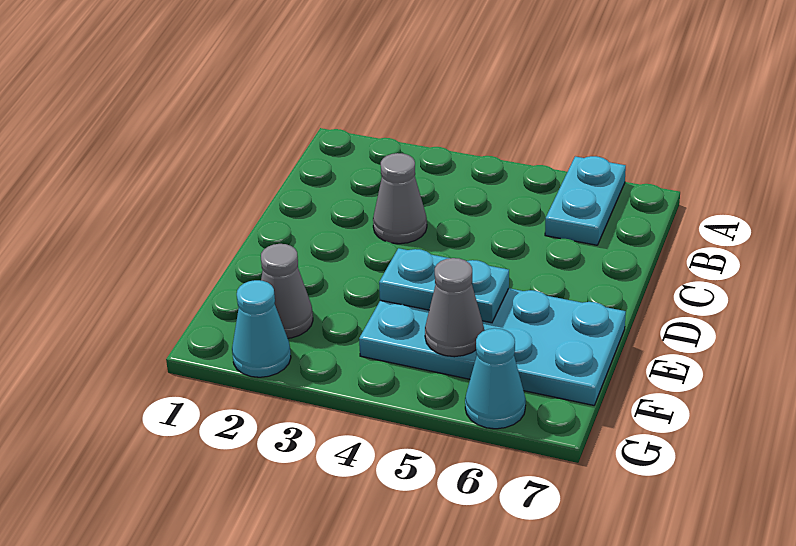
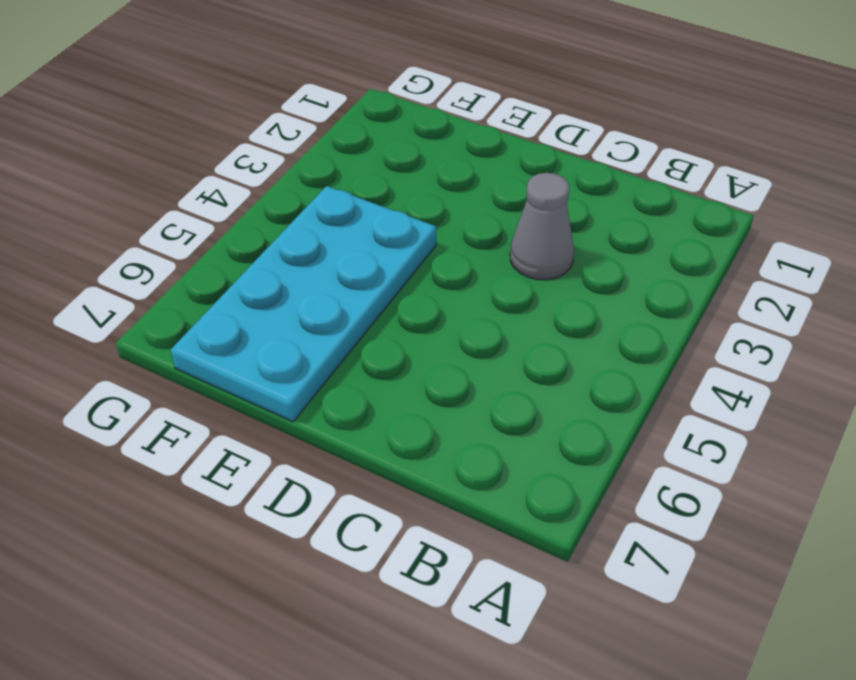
none -> cyan plate A6:B6 level 1
none -> grey cone F2 level 1

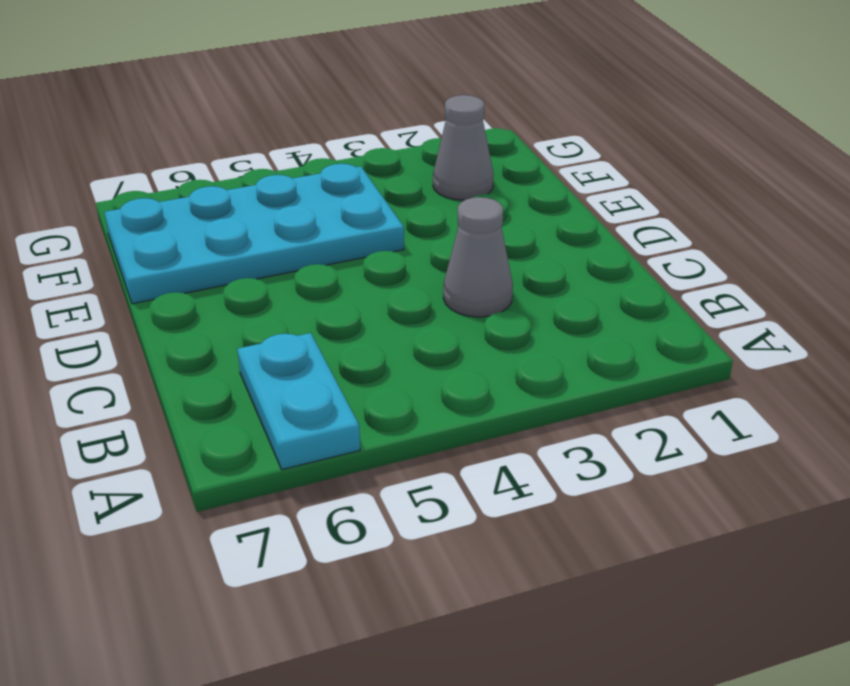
none -> cyan cone G2 level 1
none -> cyan cone G6 level 1

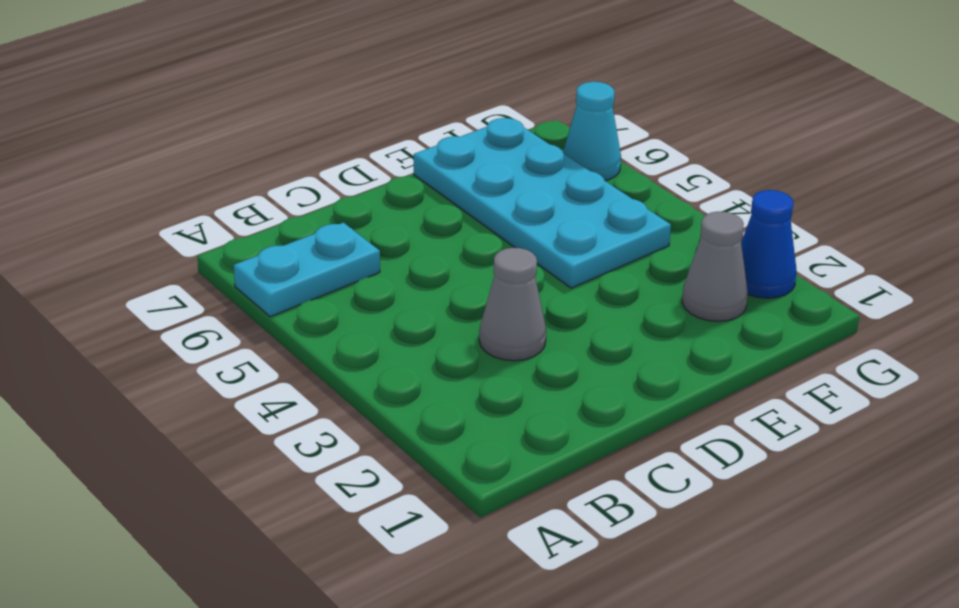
blue cone G2 level 1 -> cyan cone G2 level 1
none -> cyan plate E4:E5 level 2
none -> grey cone F5 level 2

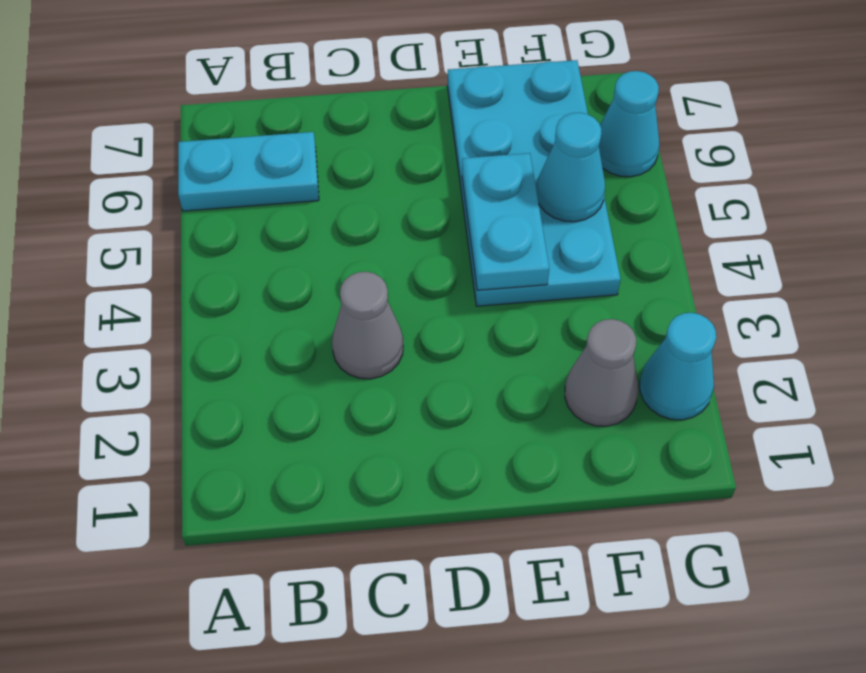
cyan cone F5 level 2 -> grey cone F5 level 2

